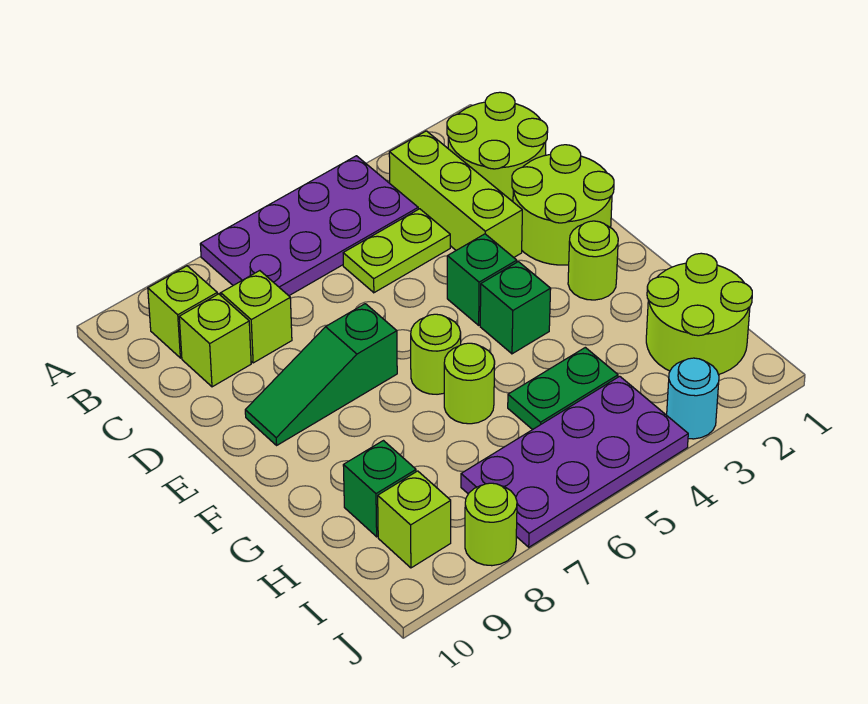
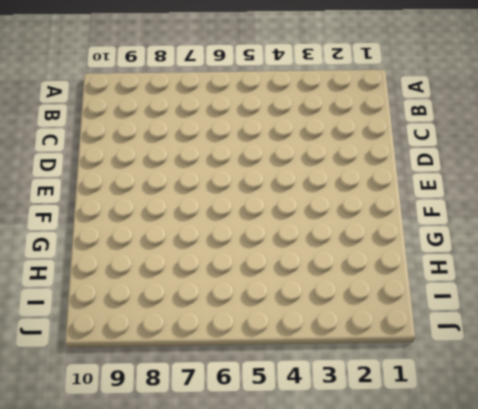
none -> purple plate A4:B7 level 1
none -> lime round brick B1:C2 level 1
none -> lime brick B3:D3 level 1

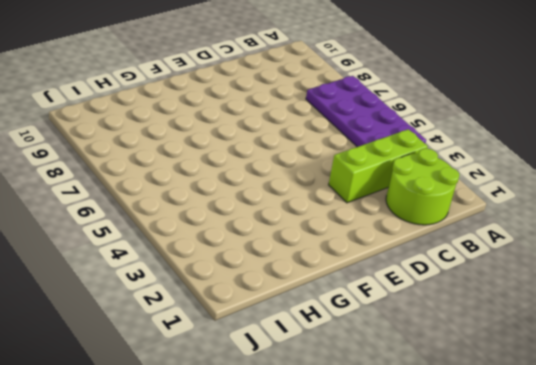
none -> lime brick B9 level 1
none -> lime plate C4:C5 level 1
none -> lime brick C8 level 1

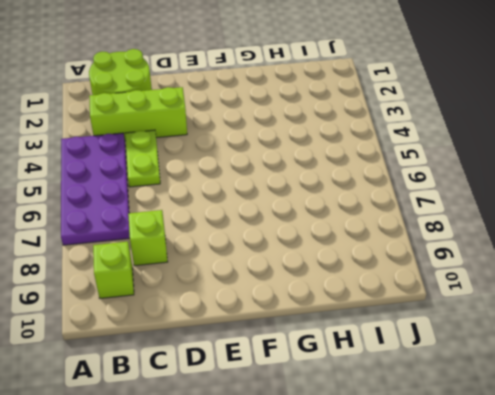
none -> lime brick C9 level 1
none -> lime round brick D1:E2 level 1
none -> green brick E4 level 1

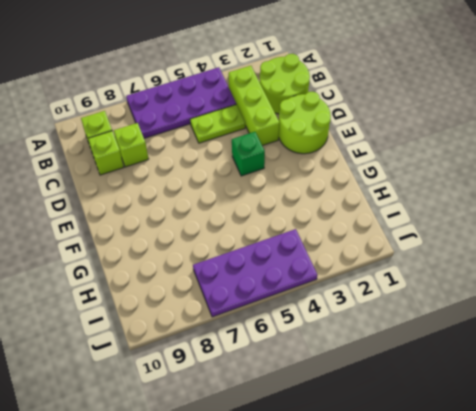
none -> green slope E7:E9 level 1 top 7
none -> lime round brick F2 level 1
none -> green brick F4 level 1

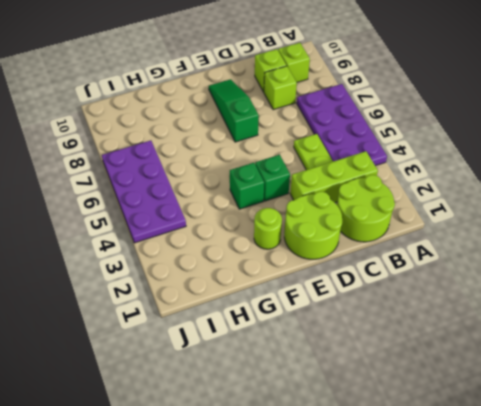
none -> lime round brick F6 level 1
none -> lime round brick G6 level 1
none -> lime round brick H1:I2 level 1

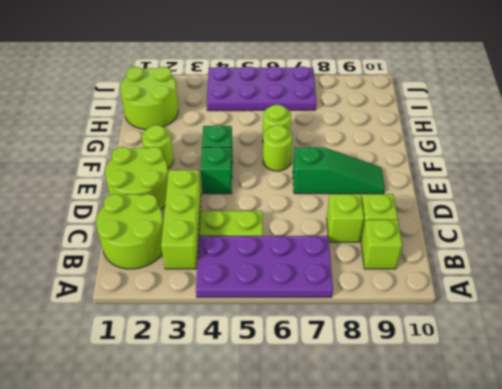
none -> green plate H4:H5 level 1
none -> green brick H9 level 1
none -> lime brick I9 level 1

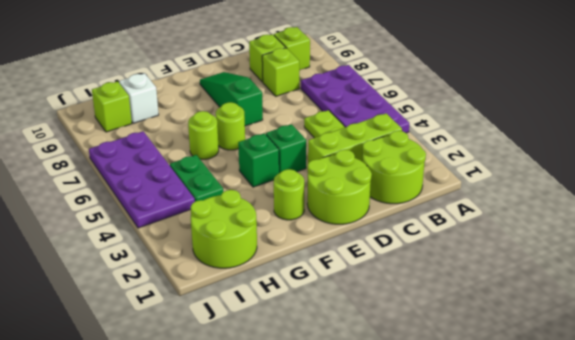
white brick H9 level 1 -> green brick H9 level 1
none -> cyan round brick J3 level 1
none -> lime round brick J8 level 1

